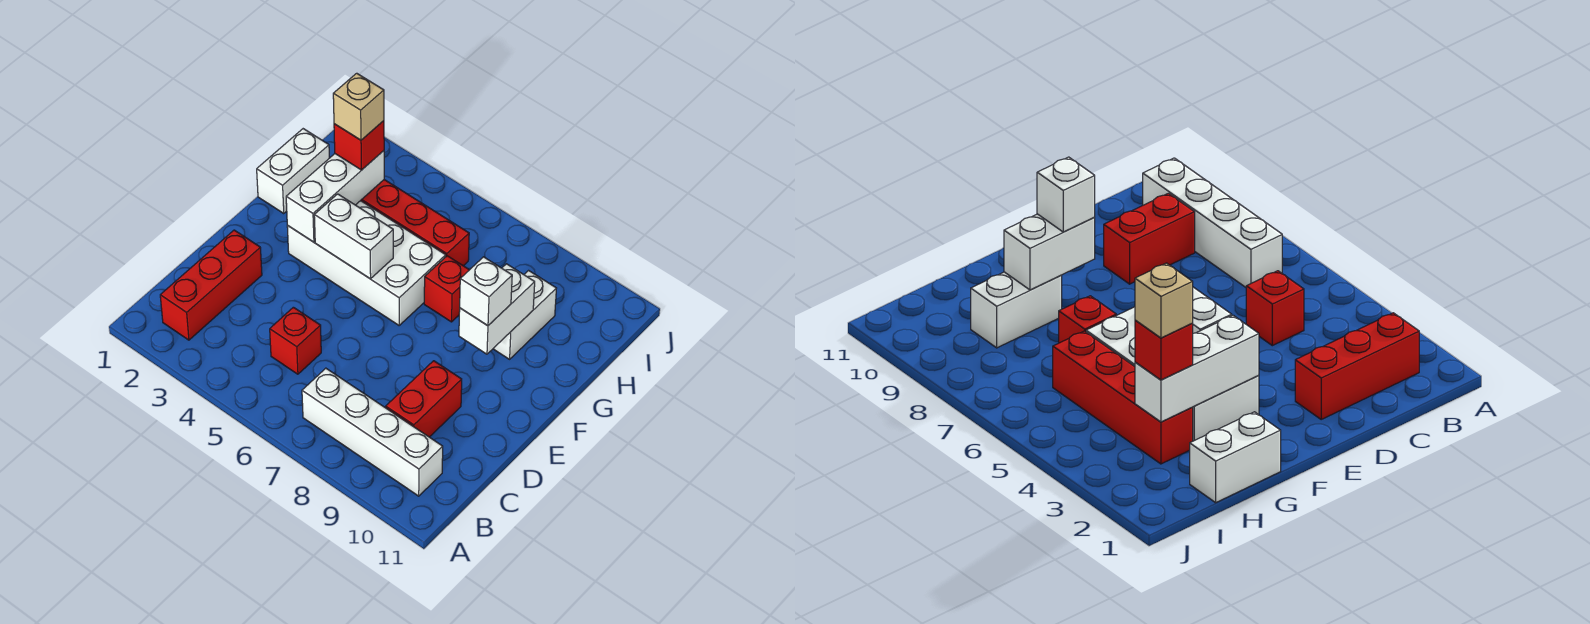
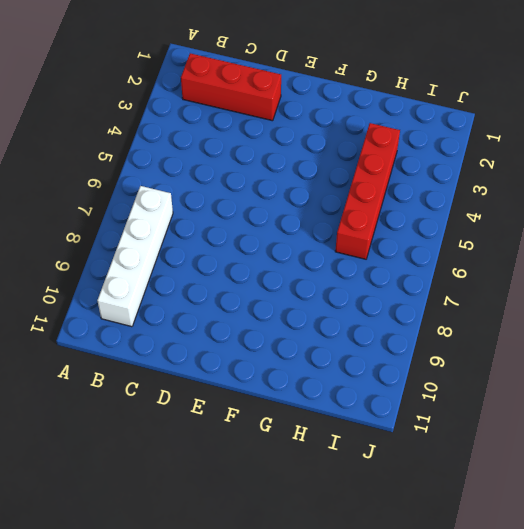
none -> red brick C5 level 1
none -> red brick C9:D9 level 1
none -> white brick F3:G6 level 1

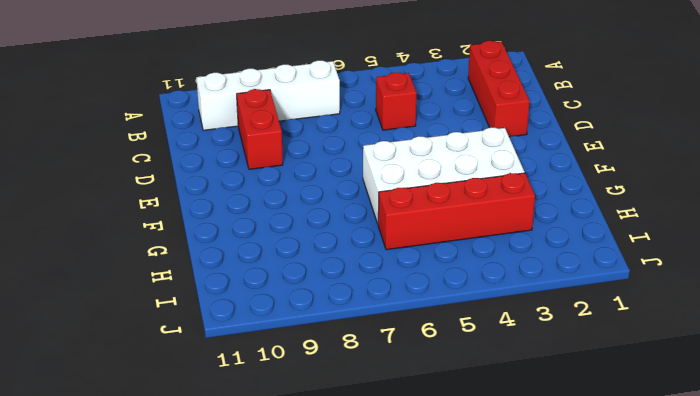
none -> white brick G1:H1 level 1
none -> red brick G7 level 1
none -> white brick G9:H9 level 1

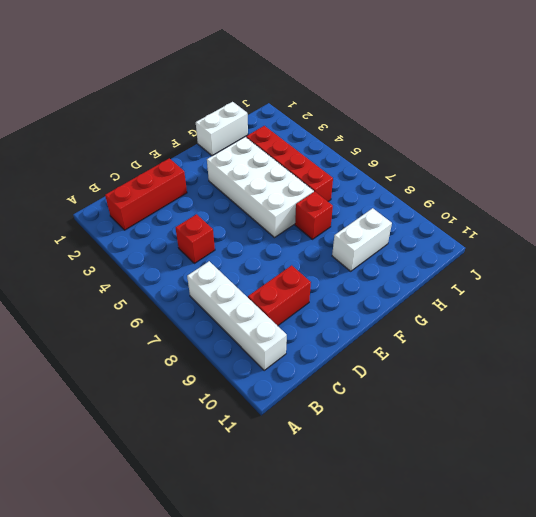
none -> white brick F3:H3 level 2
none -> white brick F4:F5 level 2
none -> white brick F9:G9 level 2

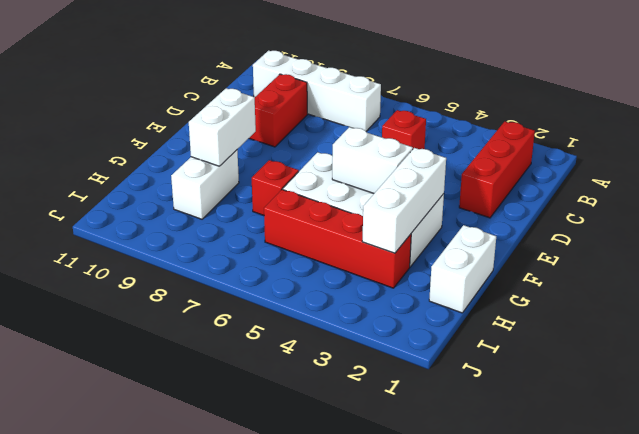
none -> white brick F9 level 3
none -> red brick H3 level 3
none -> tan brick H3 level 4

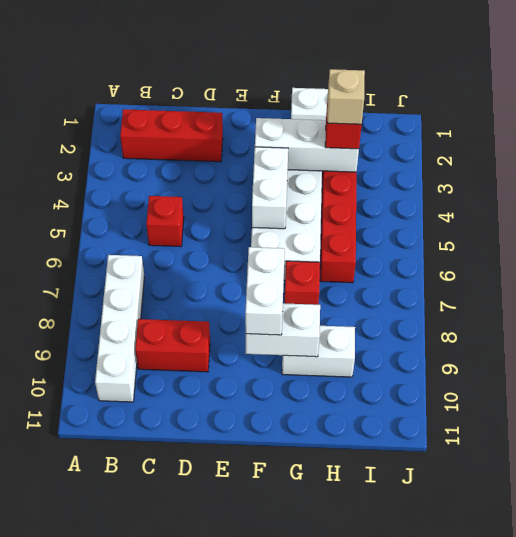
white brick F8:F9 level 3 -> white brick F9 level 3

